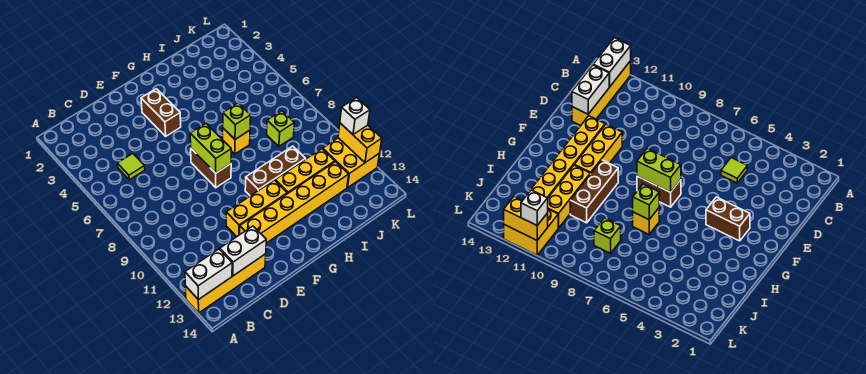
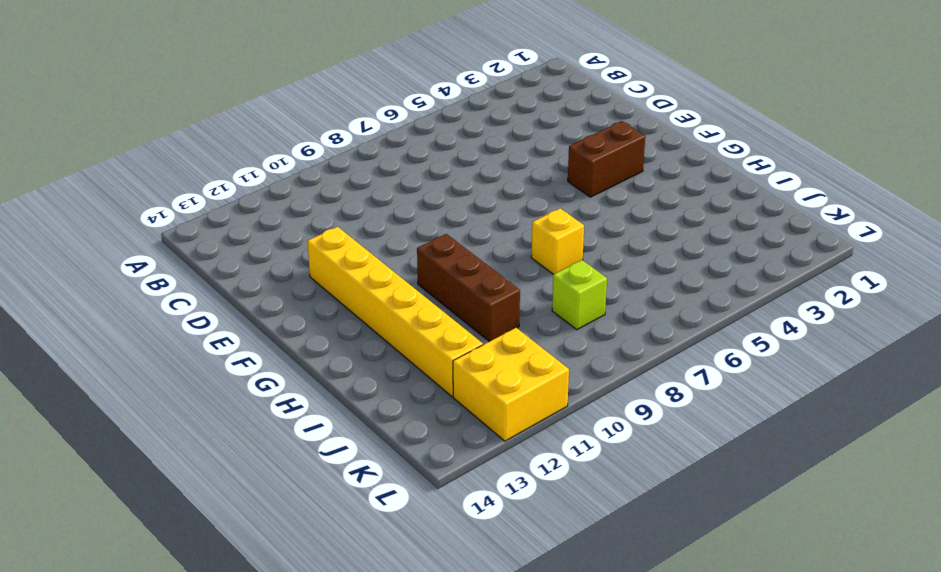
none -> yellow brick A13:D13 level 1
none -> lime tile C5 level 1
none -> yellow brick E11:G11 level 1

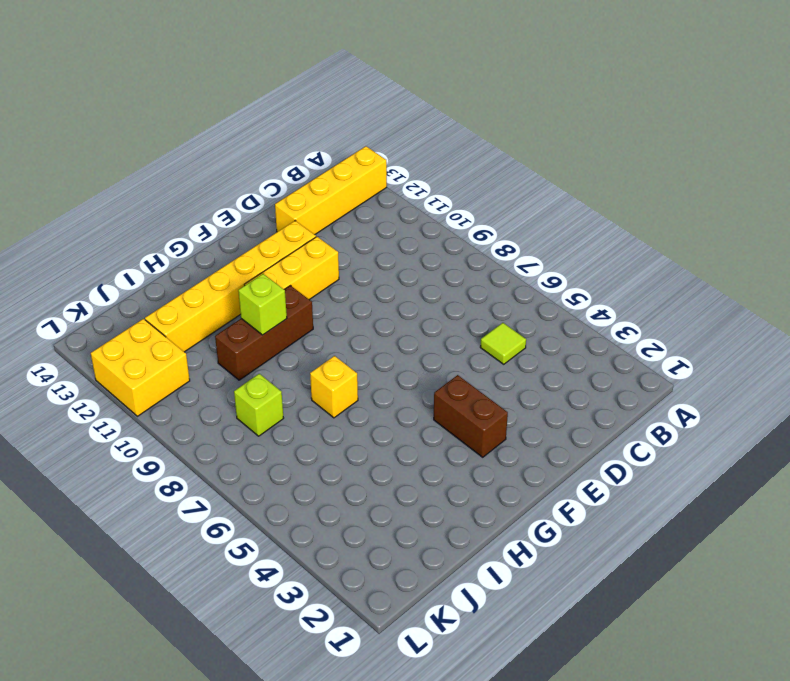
lime brick H10 level 2 -> lime brick H7 level 2
none -> brown brick F7:F8 level 1
none -> yellow brick H11:J11 level 1
none -> white brick A13:B13 level 2

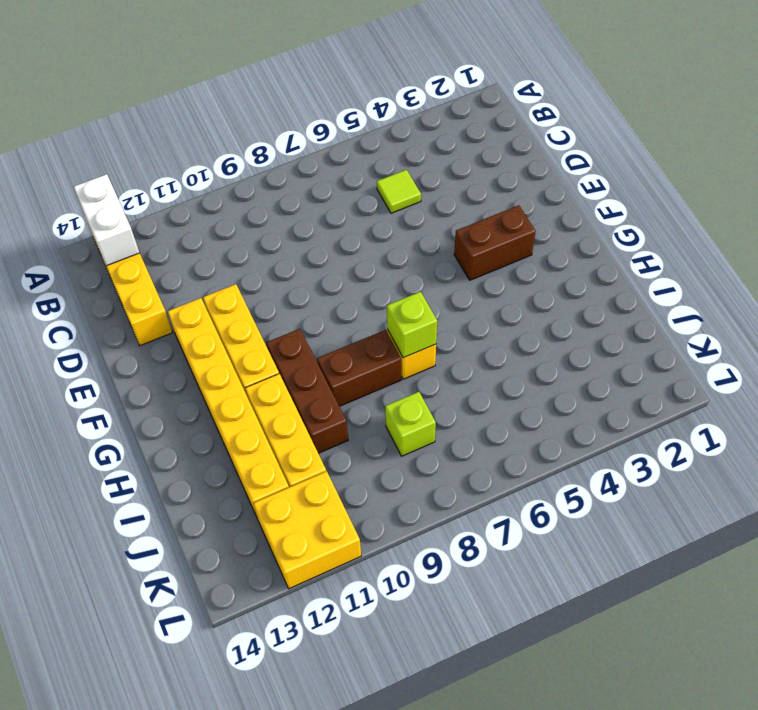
brown brick H8:H9 level 1 -> brown brick F7:F8 level 1
none -> white brick C13:D13 level 2
none -> lime brick F7:F8 level 2
none -> yellow brick L11:L12 level 2

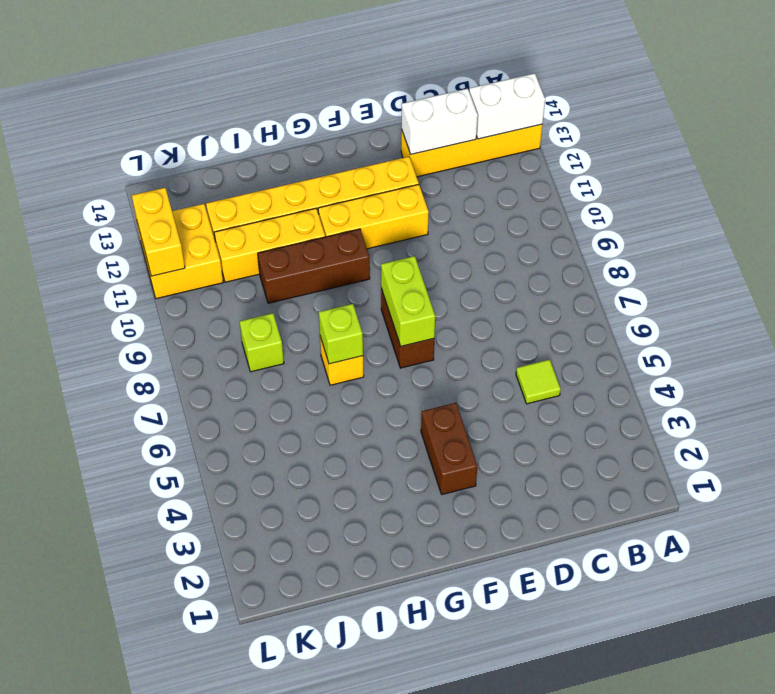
none -> white brick L11 level 3

